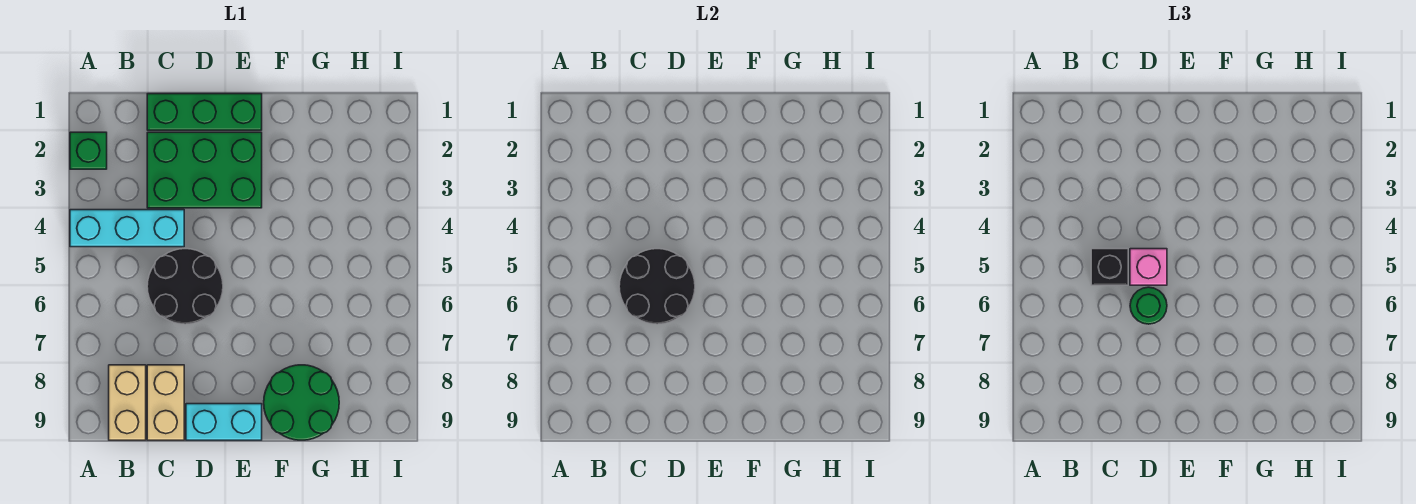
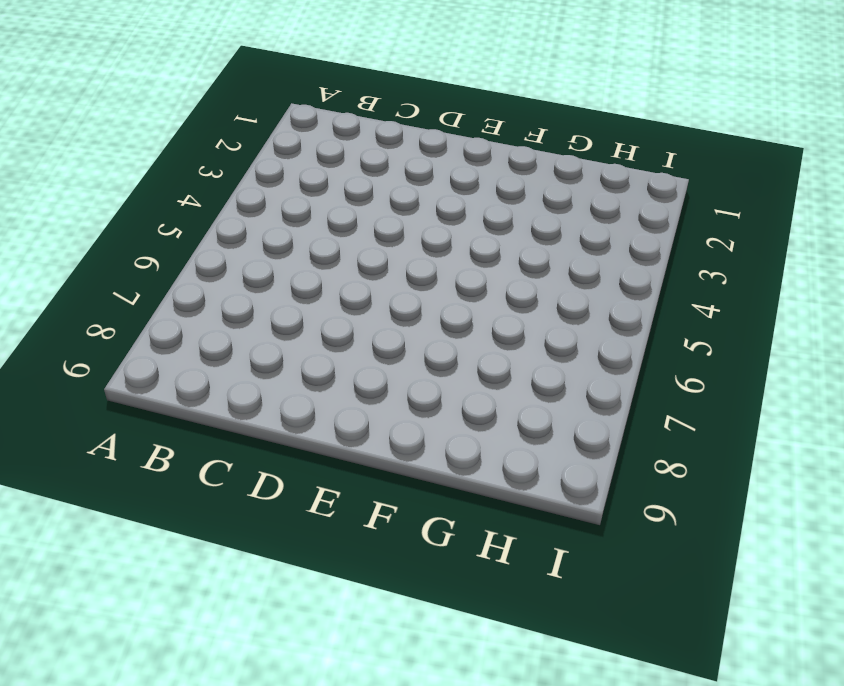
none -> green brick A2 level 1
none -> cyan brick A4:C4 level 1
none -> tan brick B8:B9 level 1

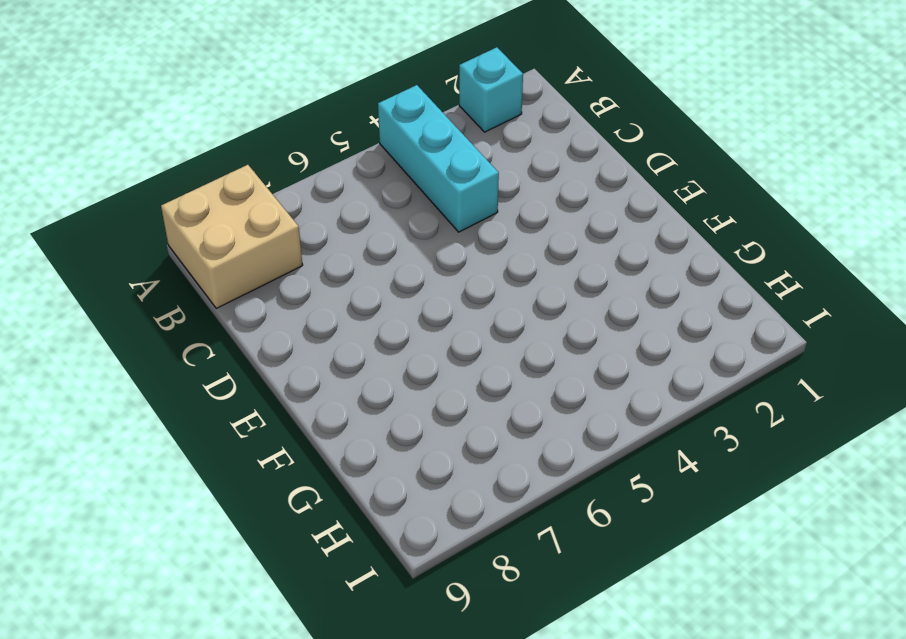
cyan brick A2 level 1 -> green brick A2 level 1
tan brick A8:B9 level 1 -> tan brick B8:B9 level 1
none -> green brick C1:E1 level 1
none -> green brick C2:E3 level 1
none -> black round brick C5:D6 level 1

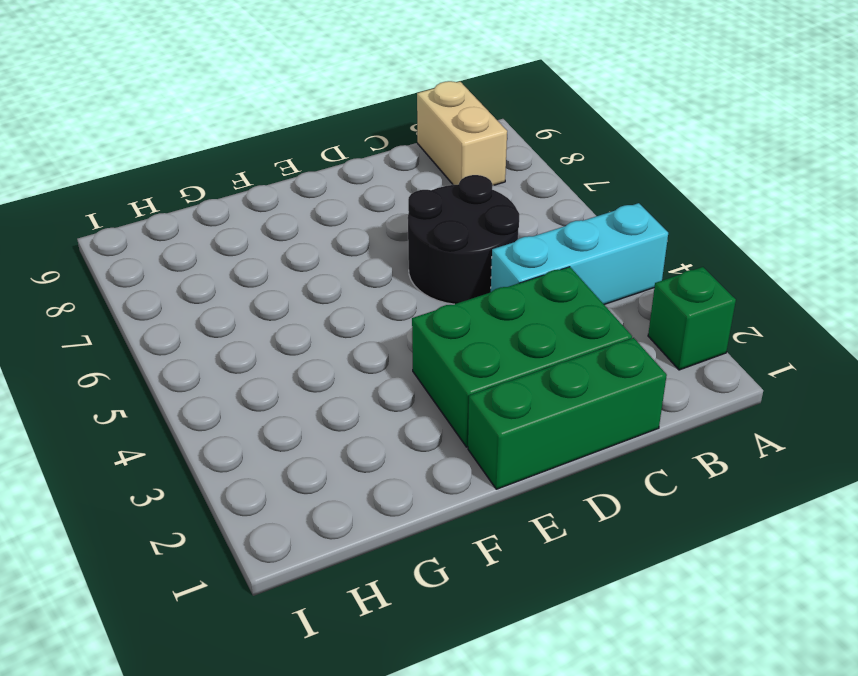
none -> tan brick C8:C9 level 1
none -> cyan brick D9:E9 level 1
none -> green round brick F8:G9 level 1

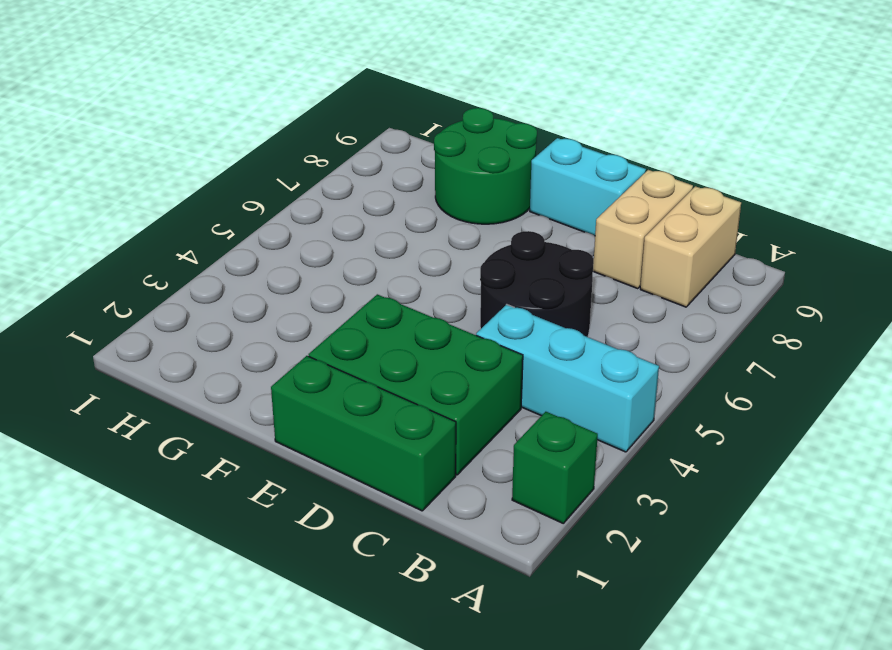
none -> black round brick C5:D6 level 2
none -> black brick C5 level 3
none -> pink brick D5 level 3

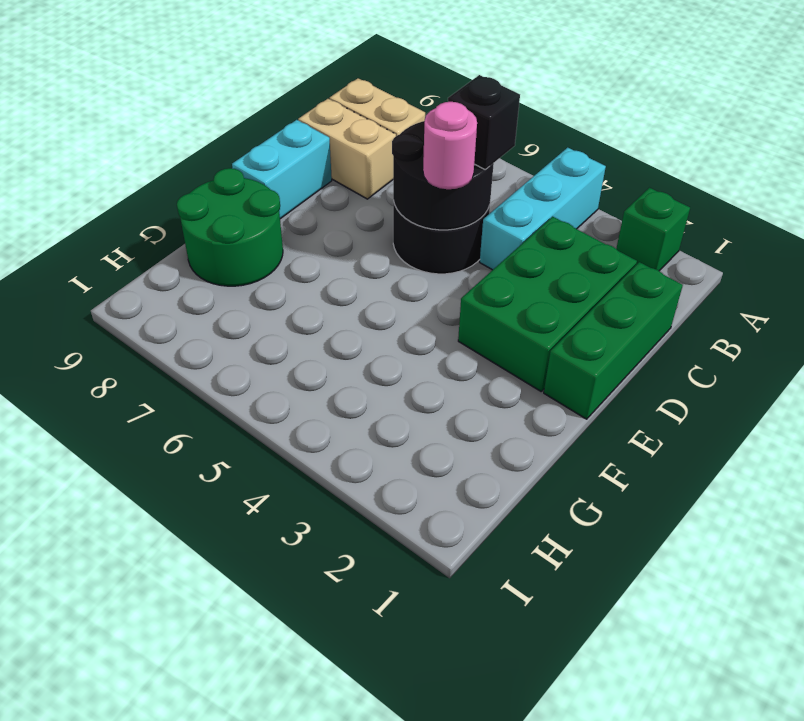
pink round brick D5 level 3 -> pink brick D5 level 3
none -> green round brick D6 level 3

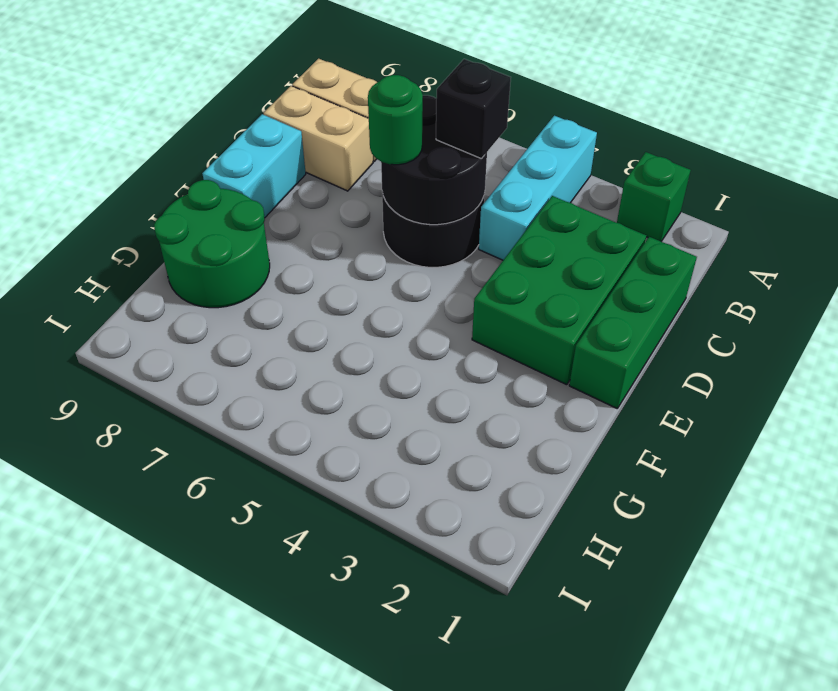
none -> pink brick D5 level 3

